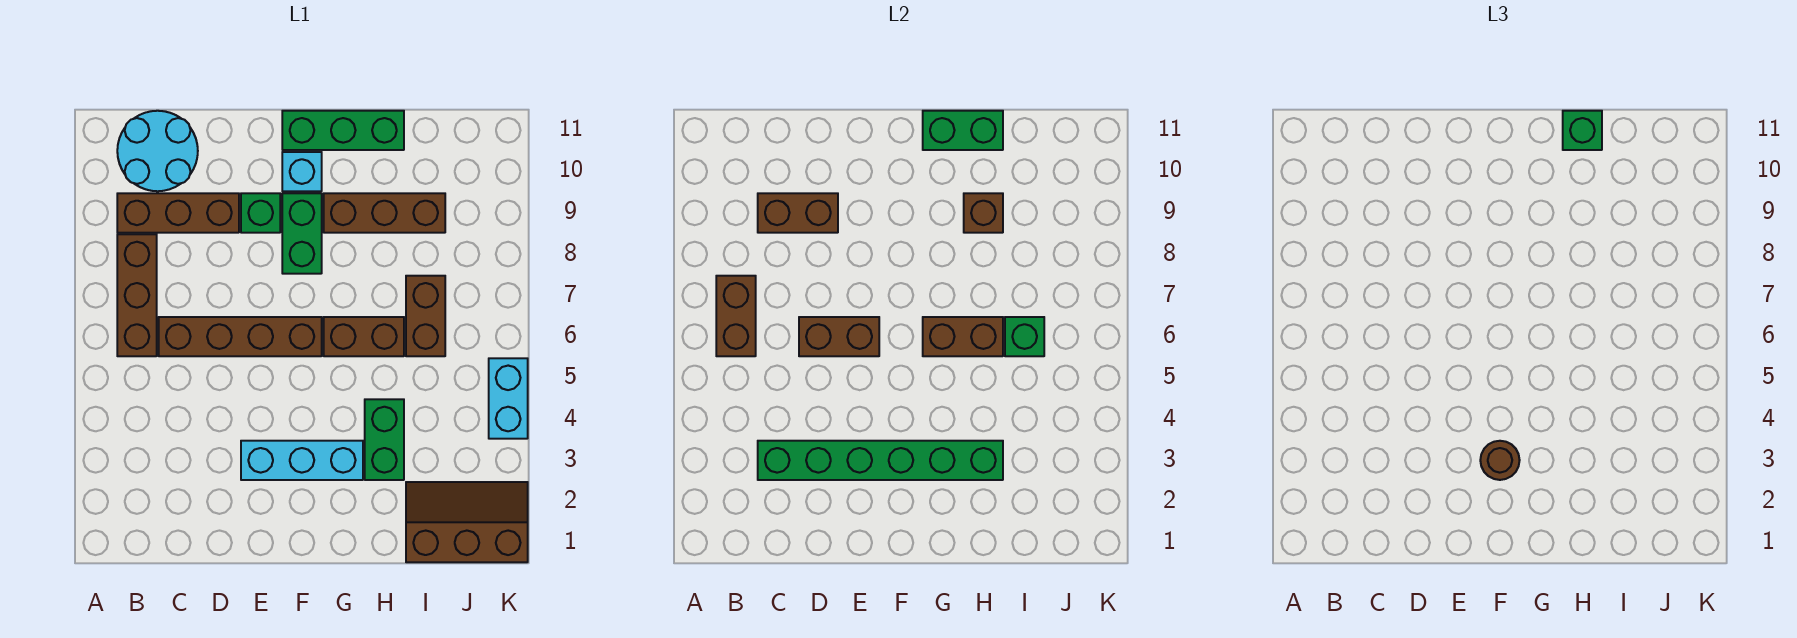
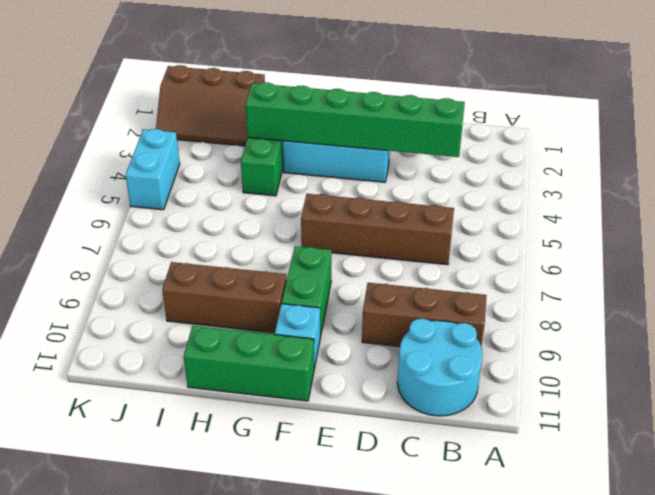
none -> brown brick B6:B8 level 1
none -> green brick E9 level 1
none -> brown brick G6:H6 level 1

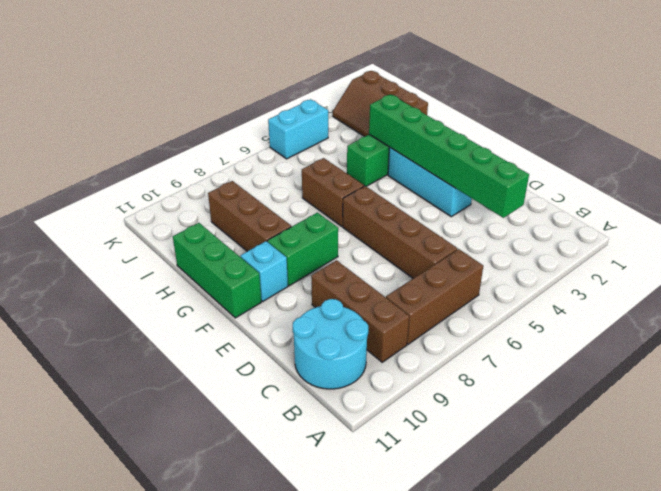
none -> green brick E9 level 1
none -> brown brick I6:I7 level 1
none -> brown brick B6:B7 level 2

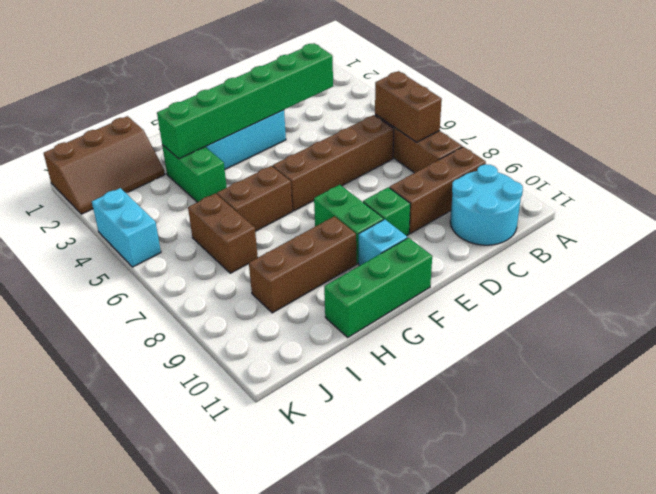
none -> brown brick C9:D9 level 2
none -> brown brick D6:E6 level 2
none -> brown brick G6:H6 level 2

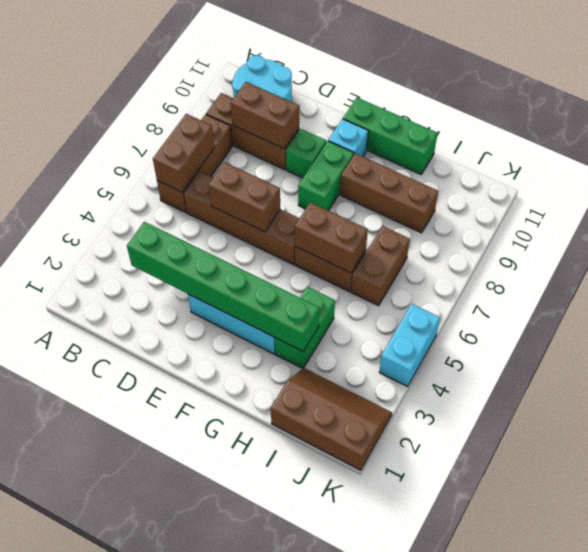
none -> green brick G11:H11 level 2
none -> brown brick H9 level 2
none -> green brick I6 level 2

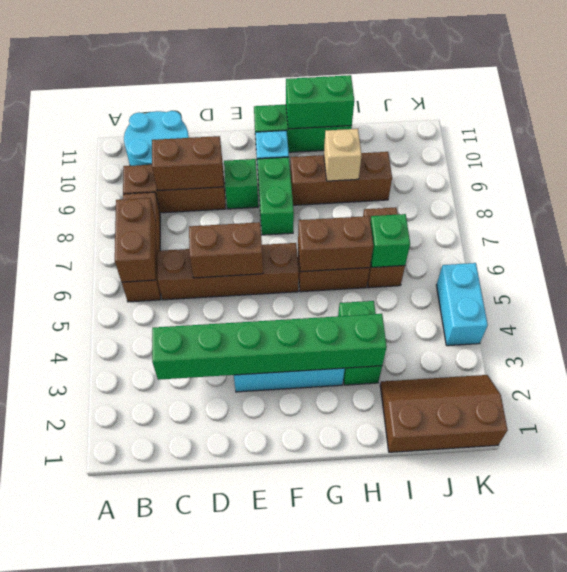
tan brick H9 level 2 -> brown brick H9 level 2
none -> brown round brick F3 level 3
none -> green brick H11 level 3

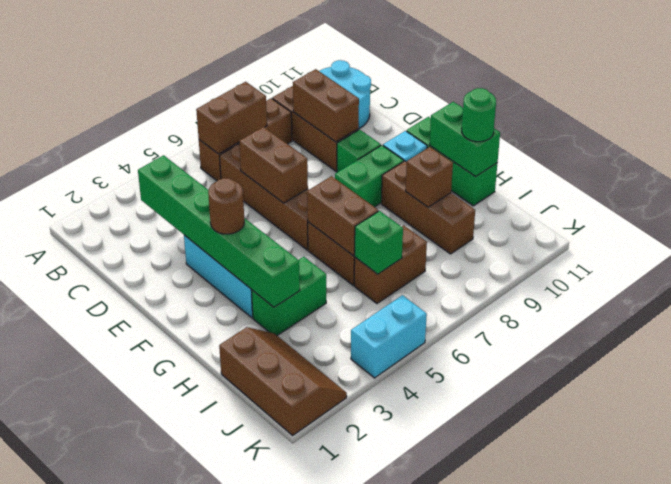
green round brick H11 level 3 -> green brick H11 level 3

